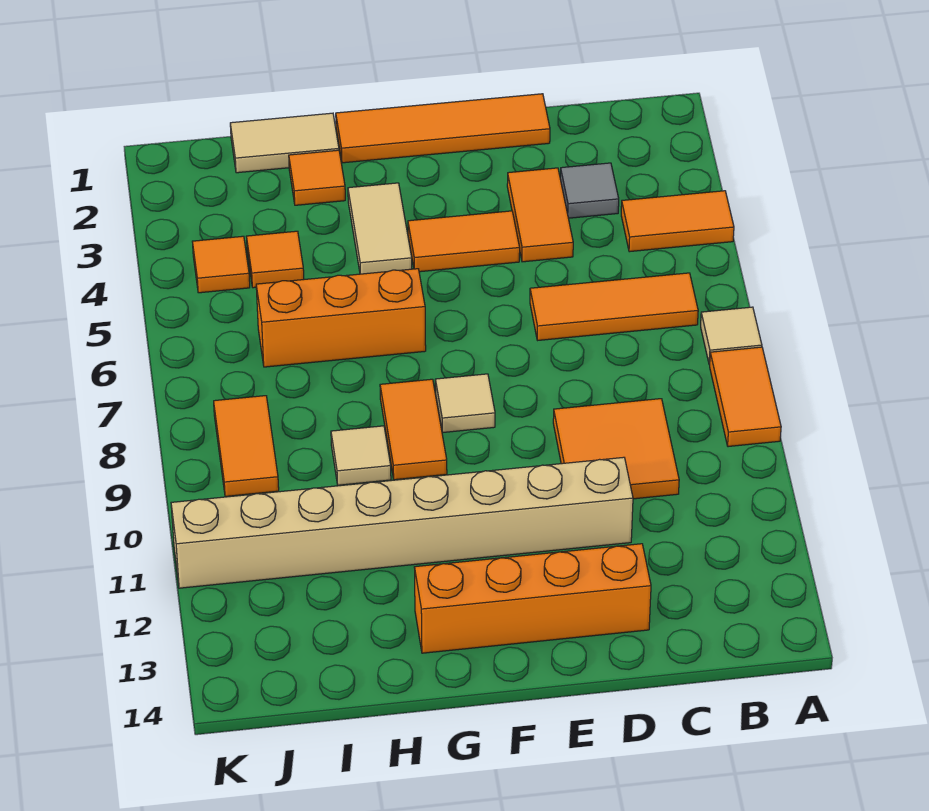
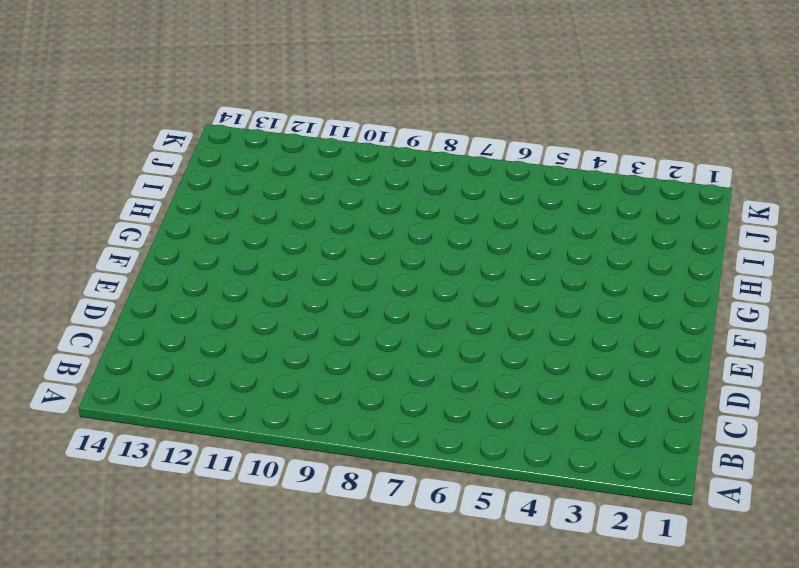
none -> orange tile A4:B4 level 1
none -> tan tile A7 level 1
none -> orange tile A8:A9 level 1

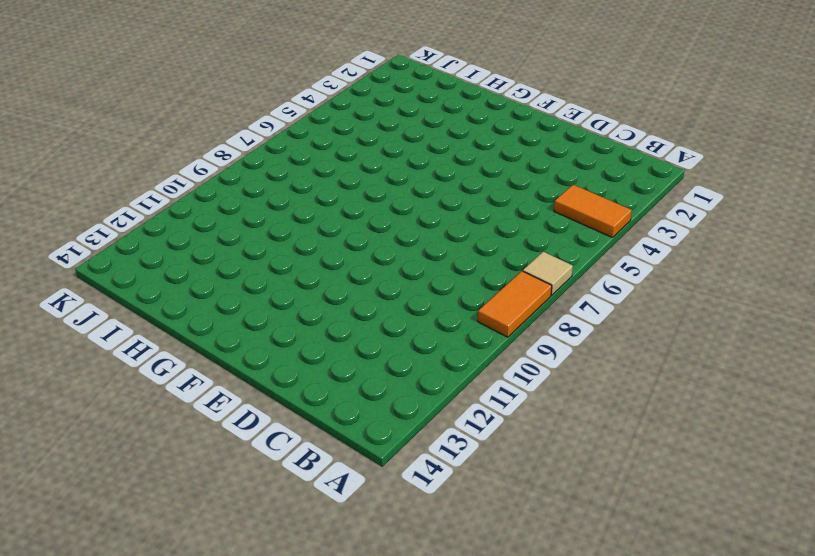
none -> orange tile B6:D6 level 1
none -> grey tile C3 level 1
none -> orange tile C9:D10 level 1

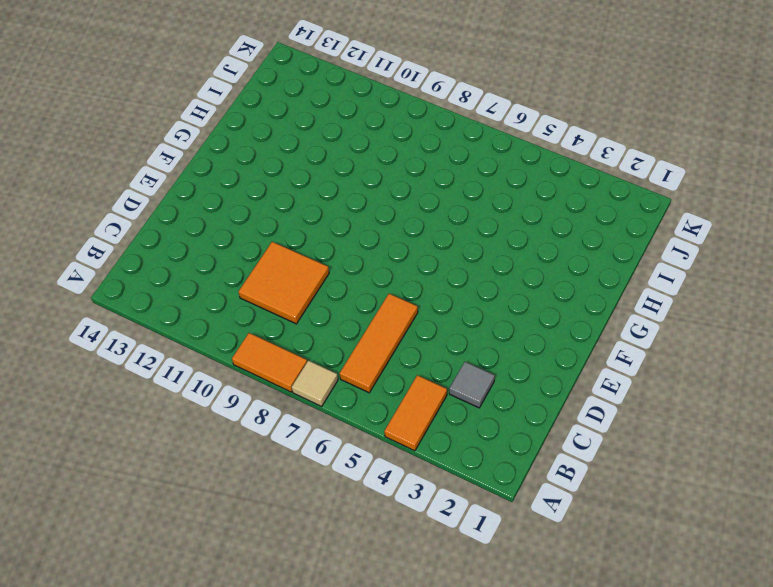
none -> orange tile D1:G1 level 1
none -> orange tile D3:D4 level 1
none -> tan brick D11:K11 level 1

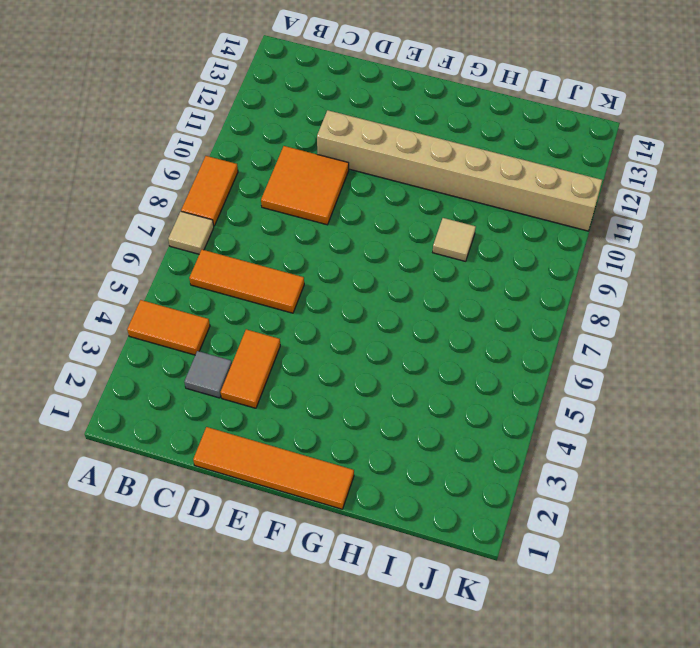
none -> orange brick D13:G13 level 1
none -> orange tile E4:F4 level 1
none -> tan tile F8 level 1

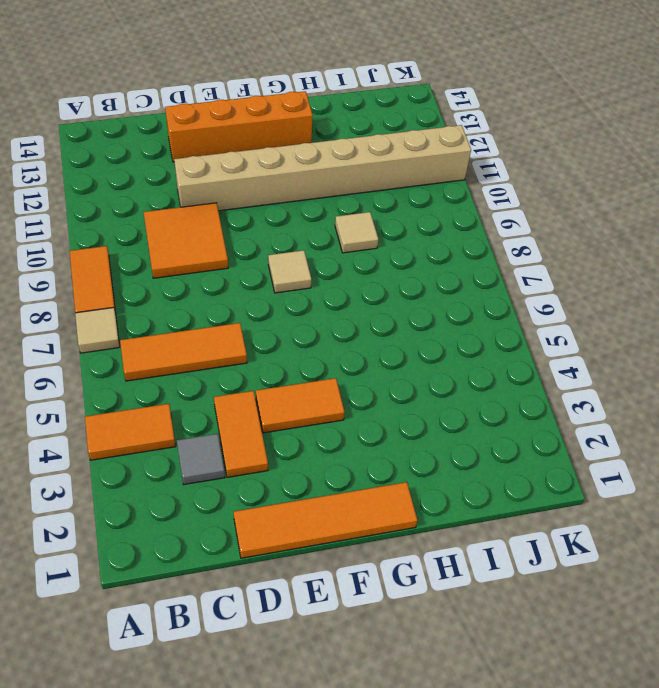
none -> tan tile G3:G4 level 1
none -> orange brick G6:I6 level 1
none -> orange tile G8:G9 level 1

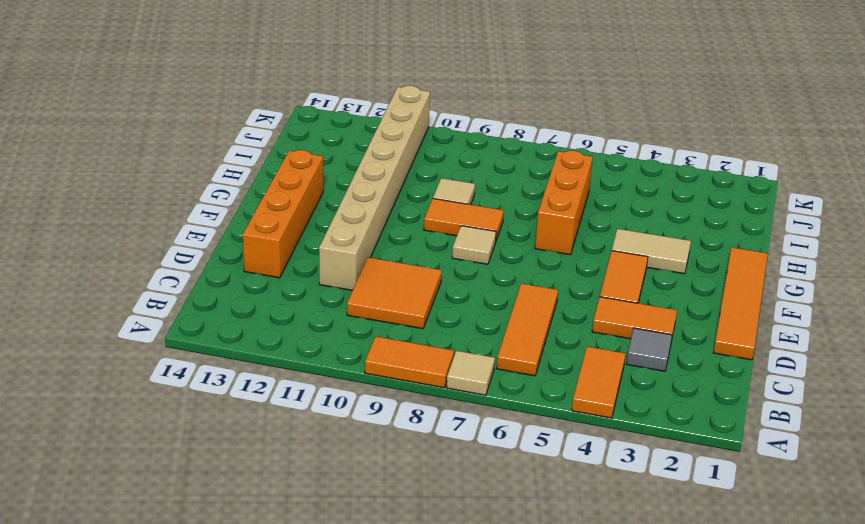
none -> tan tile H1:I1 level 1
none -> orange tile H2 level 1
none -> orange tile I4 level 1

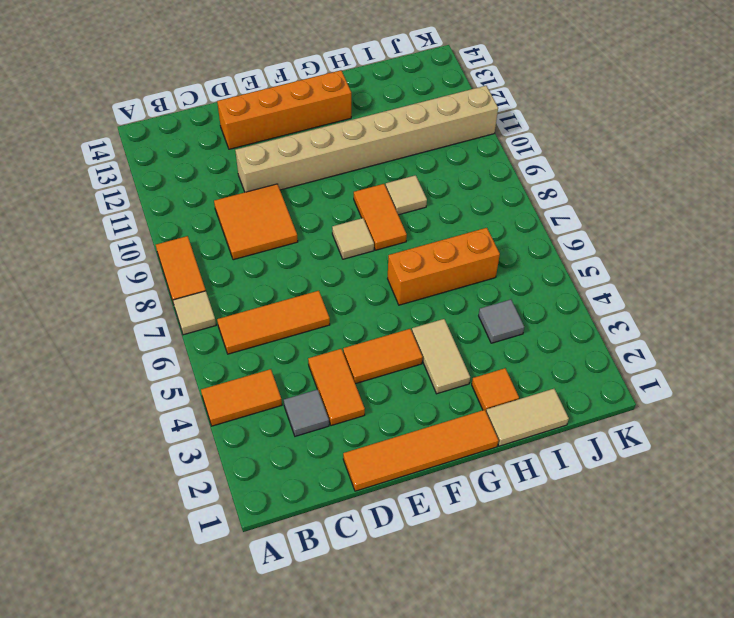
grey tile I4 level 1 -> orange tile I4 level 1
none -> orange tile J4 level 1
none -> orange tile J8:J9 level 1

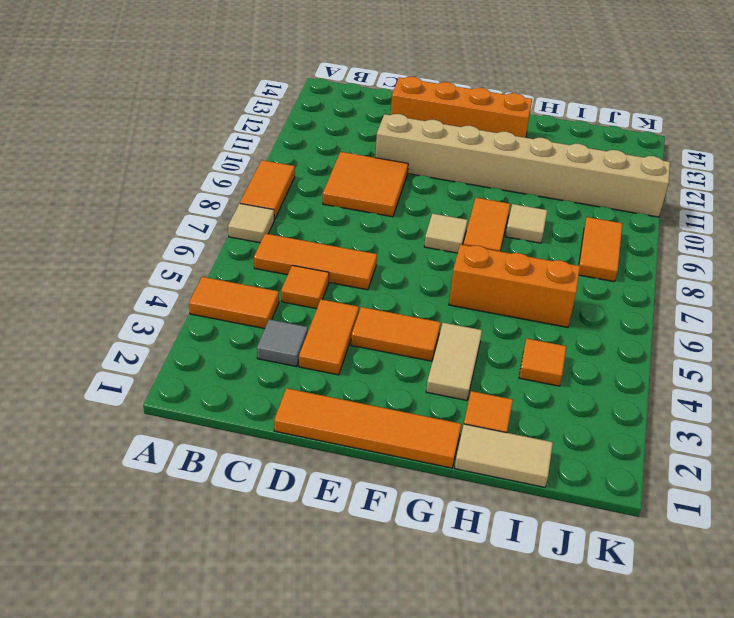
orange tile C5 level 1 -> orange tile J4 level 1

